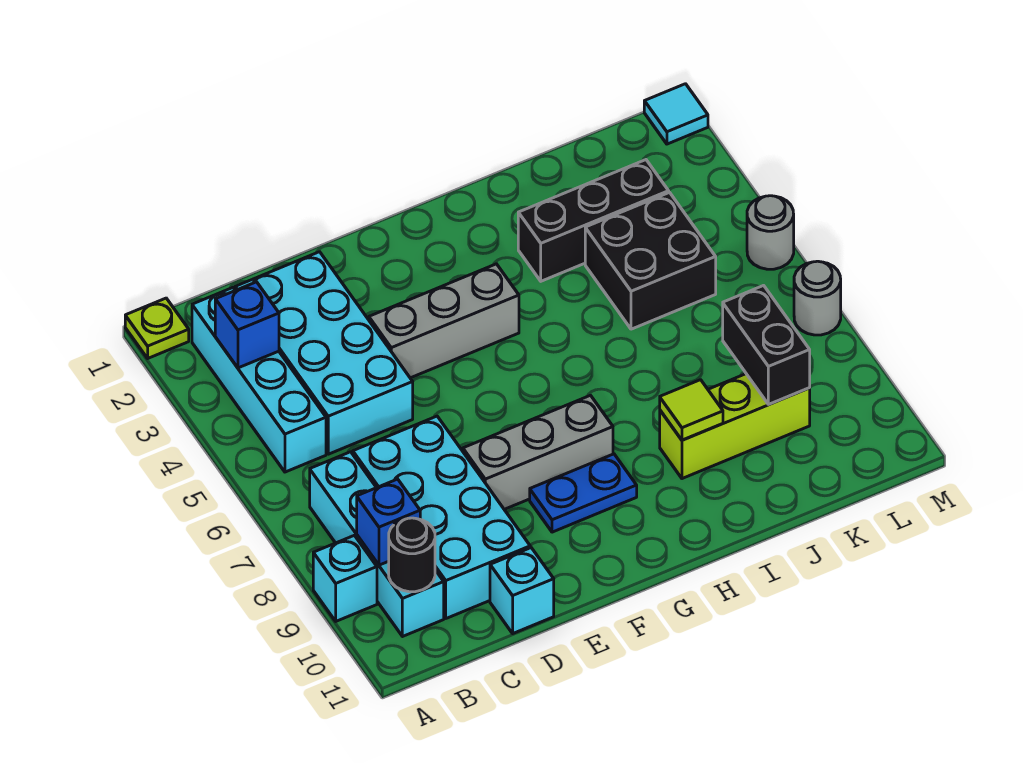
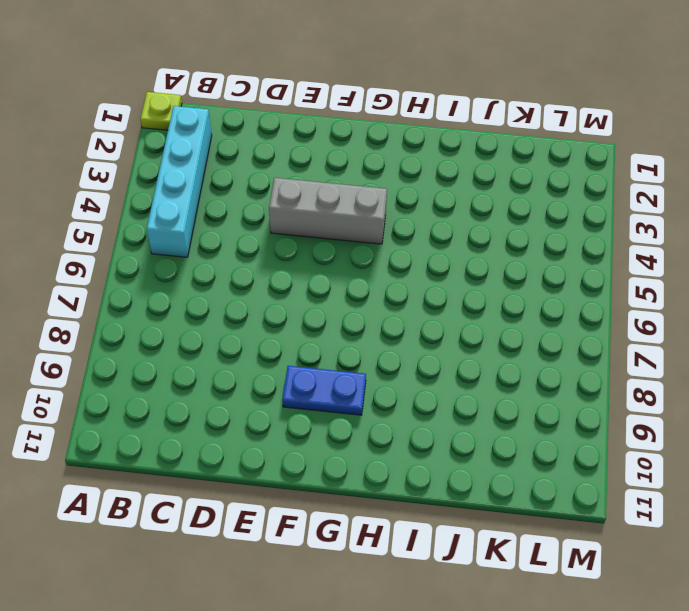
none -> cyan brick A9 level 1
none -> cyan brick B7:B10 level 1
none -> cyan brick C2:D5 level 1

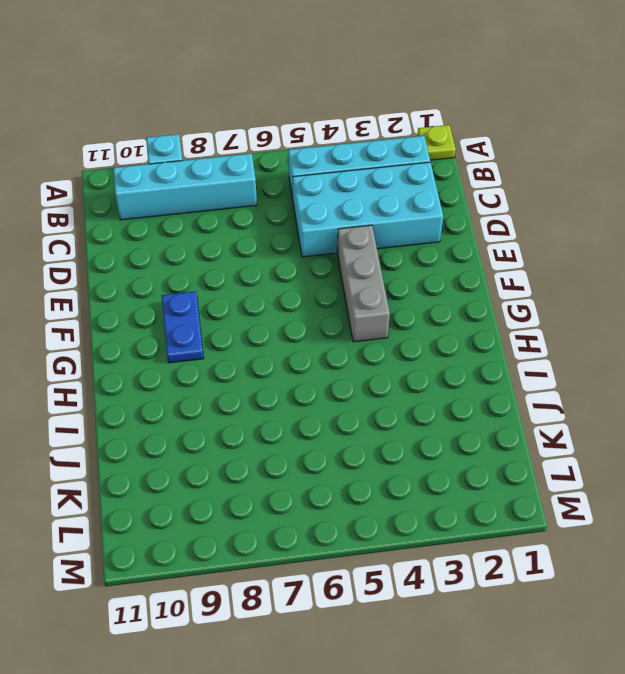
none -> cyan brick C7:D10 level 1
none -> cyan brick D11 level 1
none -> grey brick E8:G8 level 1

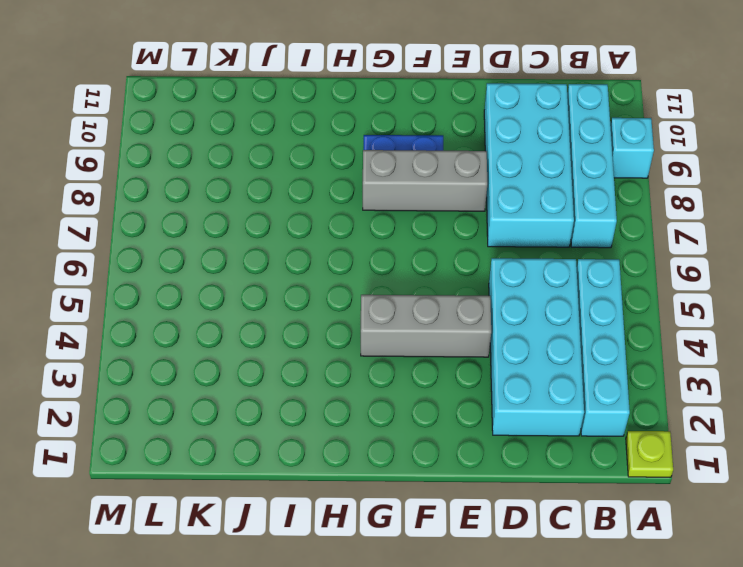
none -> cyan brick D11 level 1
none -> black brick I3:K3 level 1
none -> lime brick I9:K9 level 1

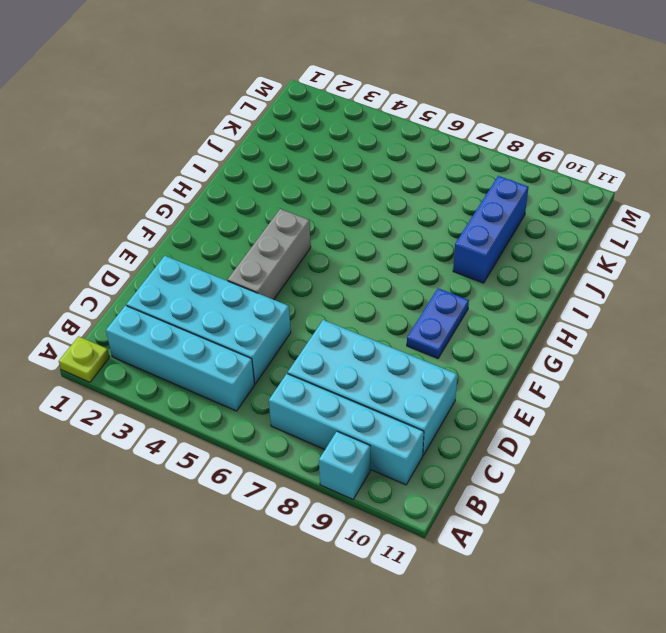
blue brick I9:K9 level 1 -> lime brick I9:K9 level 1
none -> cyan brick D11 level 1
none -> grey brick E8:G8 level 1
none -> black brick I3:K3 level 1

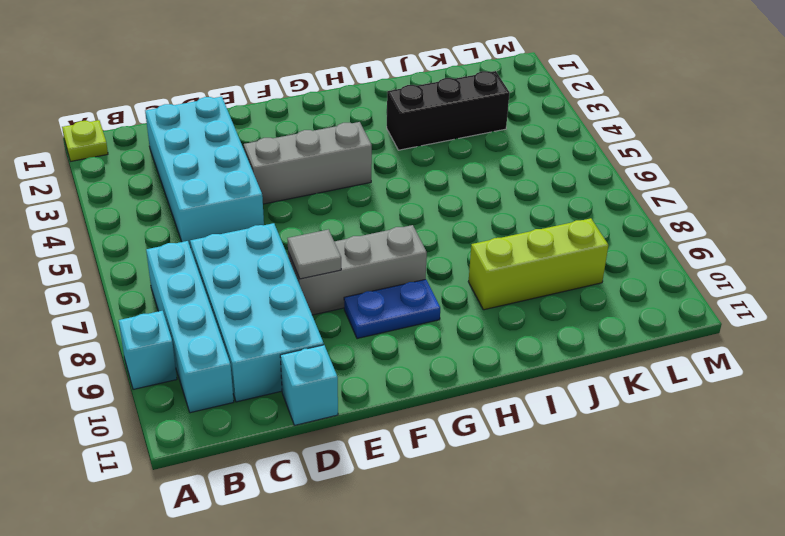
grey tile E8 level 2 -> none
none -> cyan brick B2:B5 level 1
none -> black brick J4:K5 level 1
none -> cyan tile M1 level 1

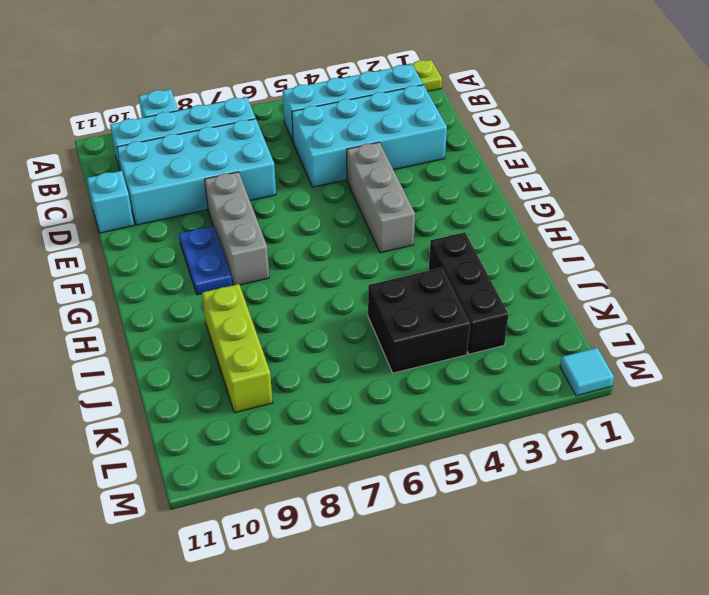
none -> grey round brick M5 level 1
none -> grey round brick M7 level 1
none -> blue brick B3 level 2

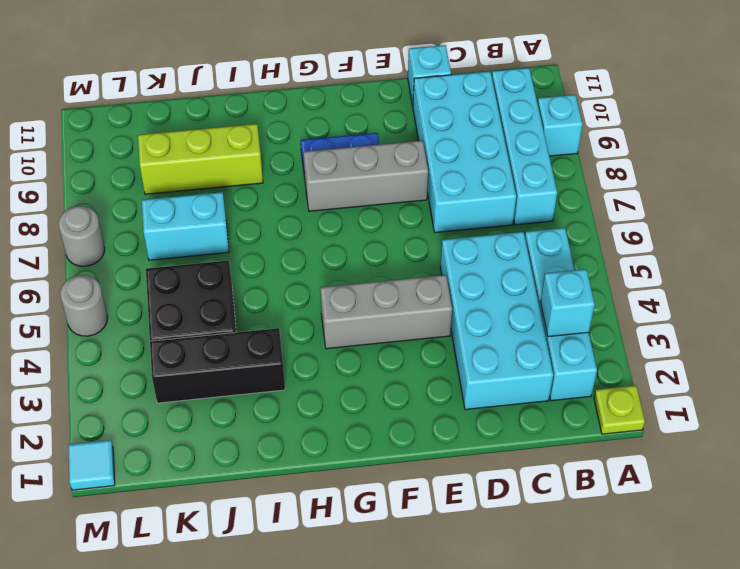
cyan brick B3 level 2 -> blue brick B3 level 2
cyan brick J7:K7 level 1 -> none
none -> blue brick B9 level 2
none -> black round brick B10 level 2
none -> lime tile I9 level 2

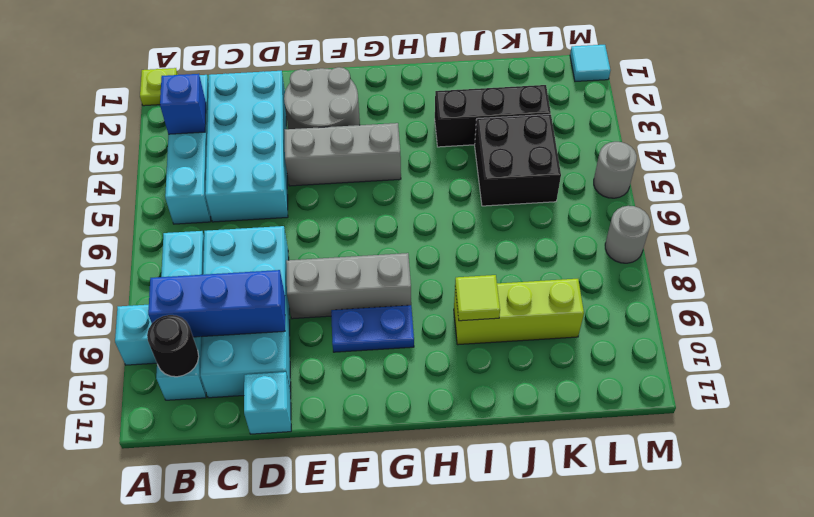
blue brick B9:D9 level 2 -> blue brick B9 level 2
grey round brick E2:F3 level 1 -> none
none -> black brick K8:K9 level 2

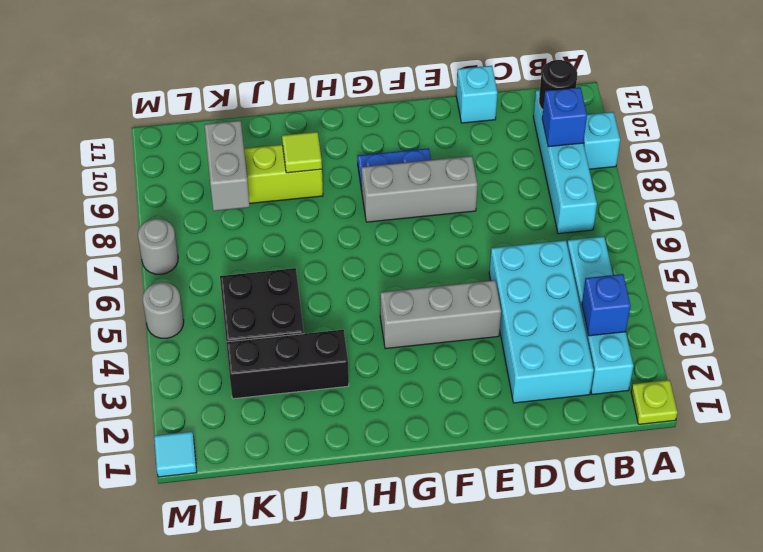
grey brick K8:K9 level 2 -> black brick K8:K9 level 2
none -> cyan brick C7:D10 level 1

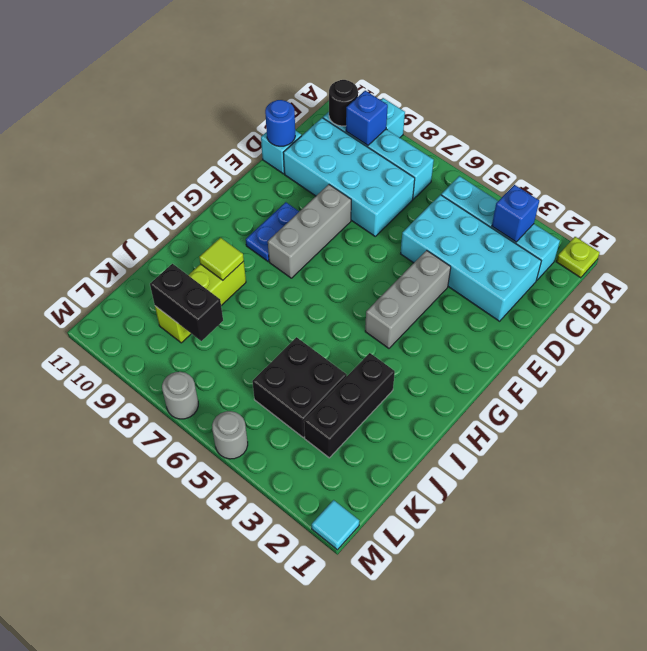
blue round brick D11 level 2 -> none

